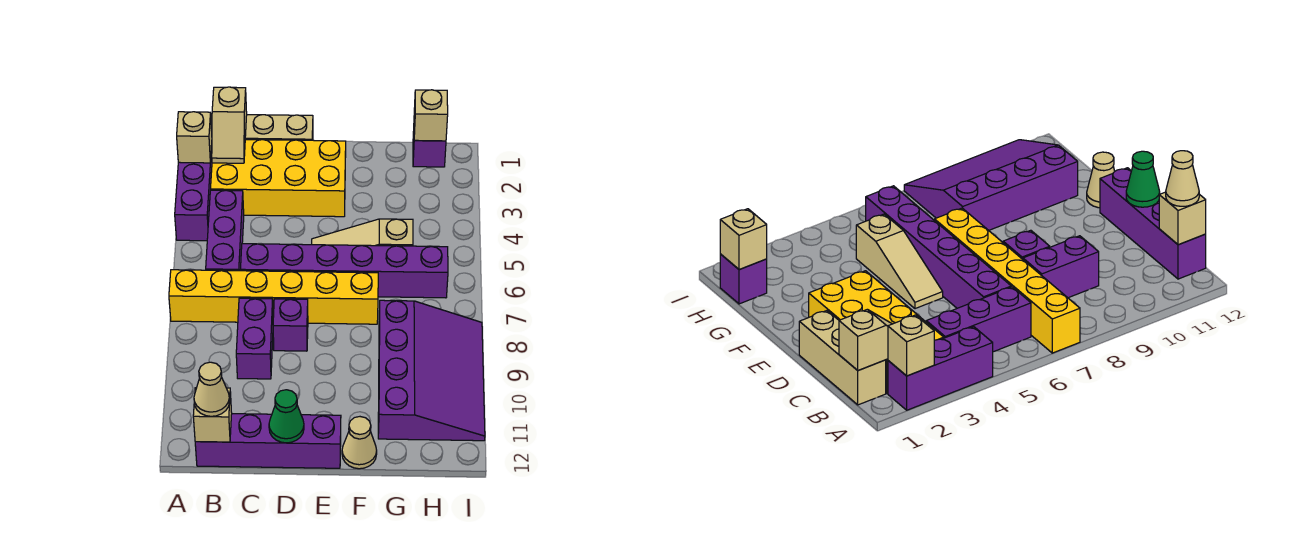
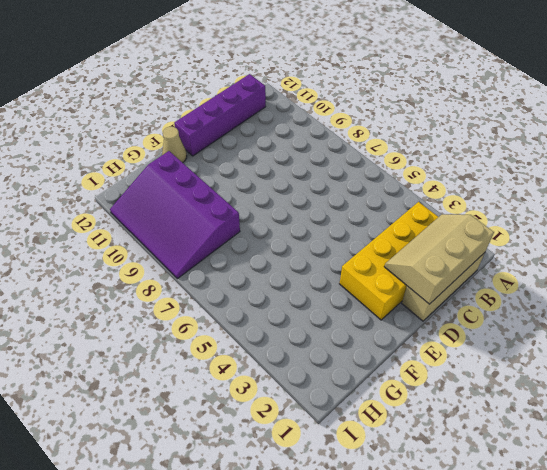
tan slope B1:D2 level 2 top 1 -> tan slope B1:B2 level 2 top 1
none -> purple brick A2:A4 level 1
none -> yellow brick A7:F7 level 1
none -> purple brick B4:B6 level 1

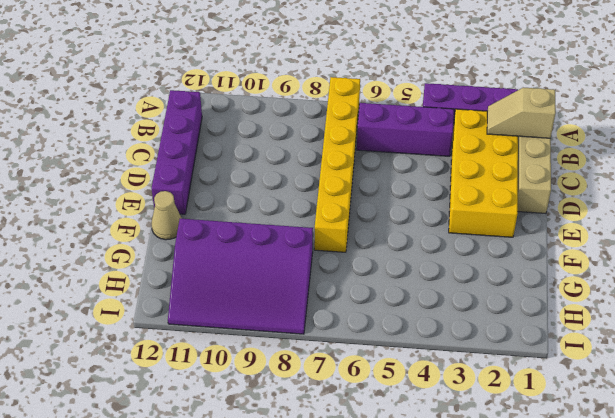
none -> purple brick C6:H6 level 1
none -> purple brick C8:C9 level 1
none -> purple brick D8 level 1

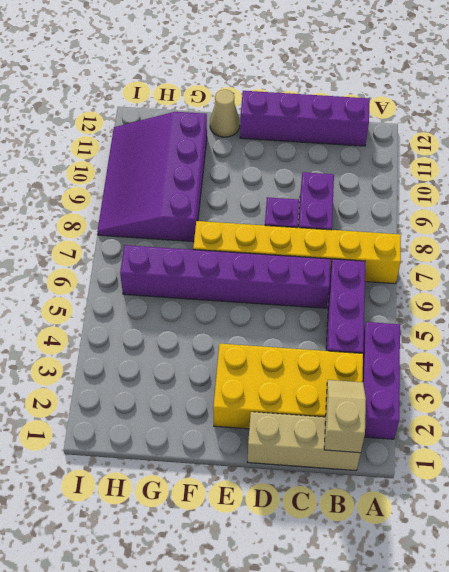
none -> tan slope E5:G5 level 1 top G
none -> purple brick H1 level 1
none -> tan brick A2 level 2

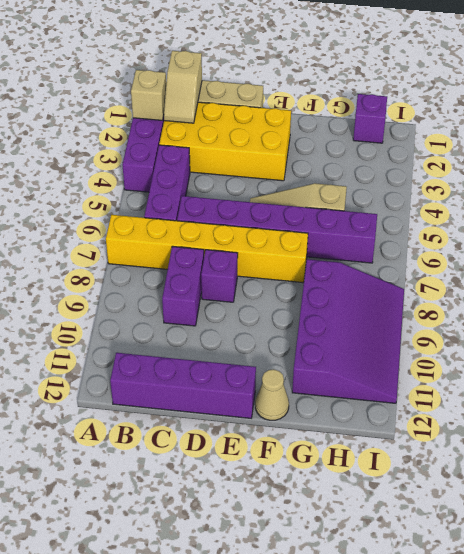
none -> tan brick B12 level 2
none -> green cone D12 level 2
none -> tan brick H1 level 2

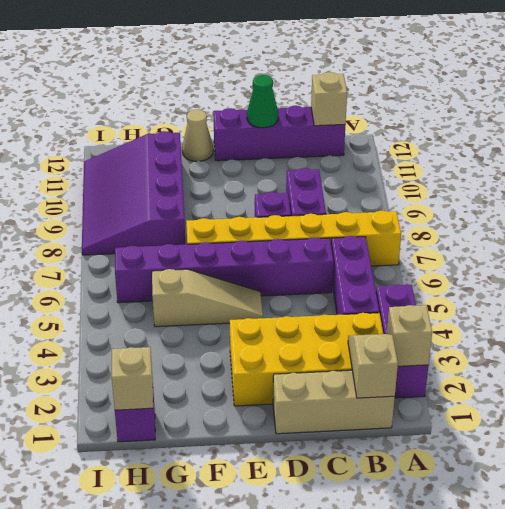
none -> tan cone B12 level 3

